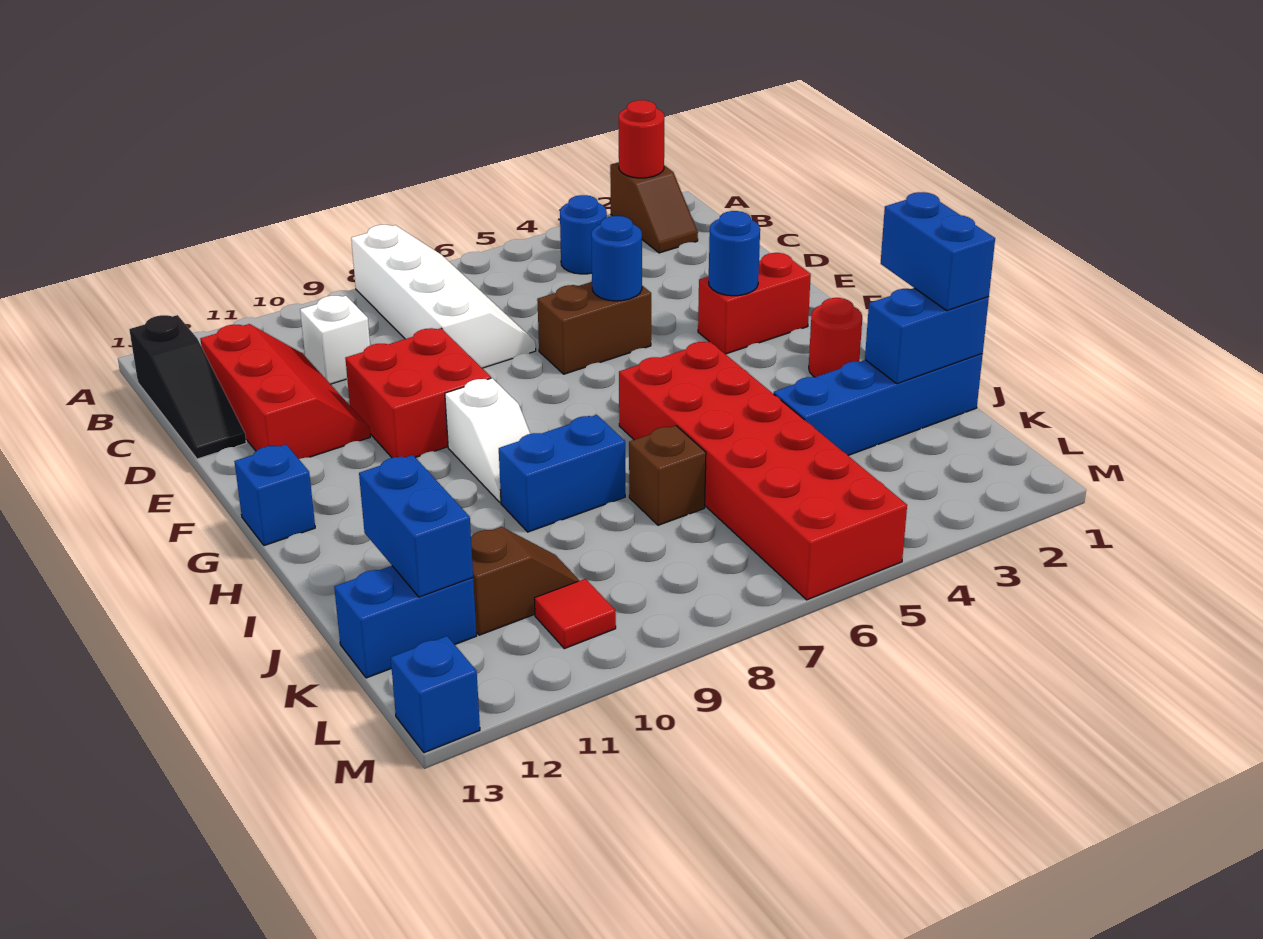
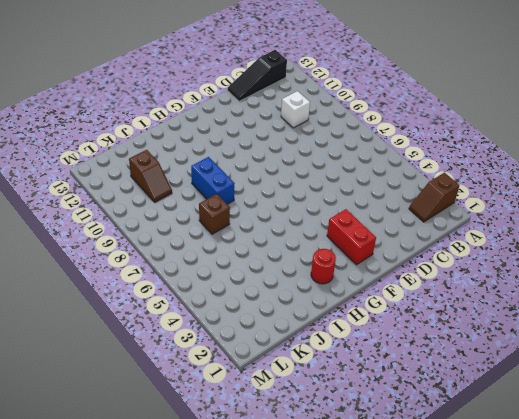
none -> white slope A7:D8 level 1 top 8
none -> blue round brick B4 level 1
none -> red slope C11:E12 level 1 top 12

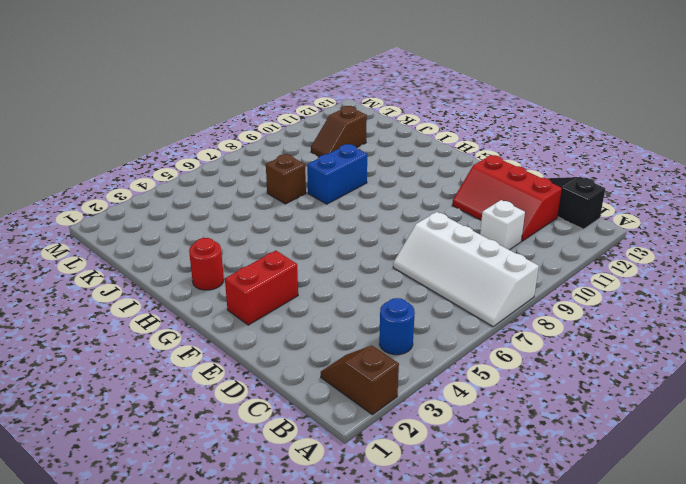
none -> brown brick E5:E6 level 1
none -> red brick E9:F10 level 1
none -> white slope G9:H9 level 1 top G

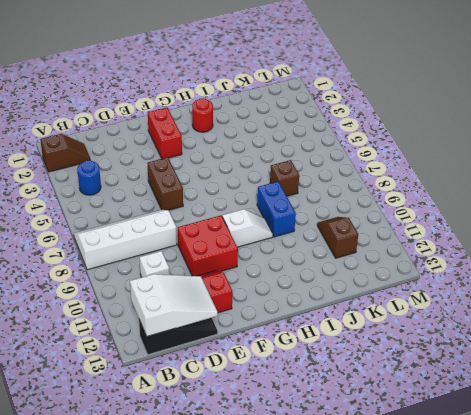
white slope B12:D13 level 2 top B -> none
none -> blue brick G13 level 1
none -> red brick H5:M6 level 1
none -> blue brick J1:J4 level 1

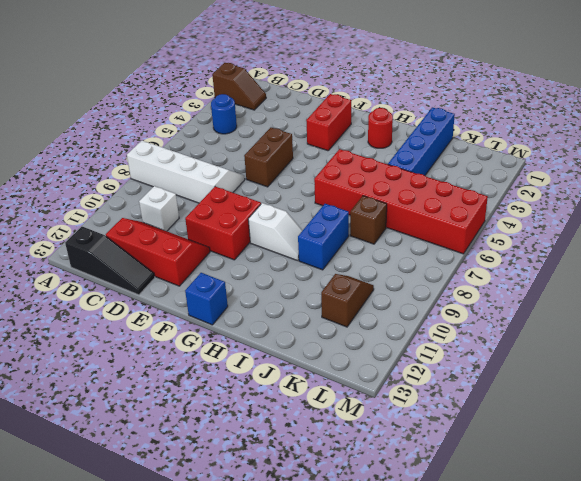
none -> blue brick K12:K13 level 1
none -> red tile L10 level 1
none -> blue brick M13 level 1

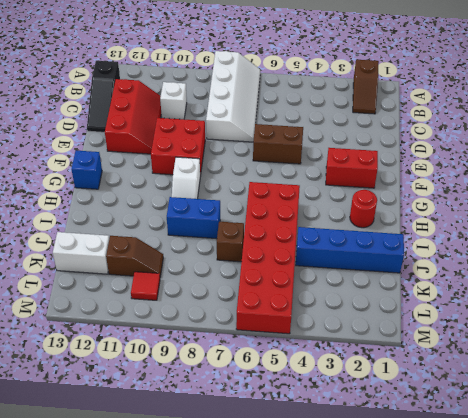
white brick K12:K13 level 1 -> blue brick K12:K13 level 1
none -> blue round brick B4 level 1
none -> blue brick M13 level 1
none -> red round brick A2 level 2

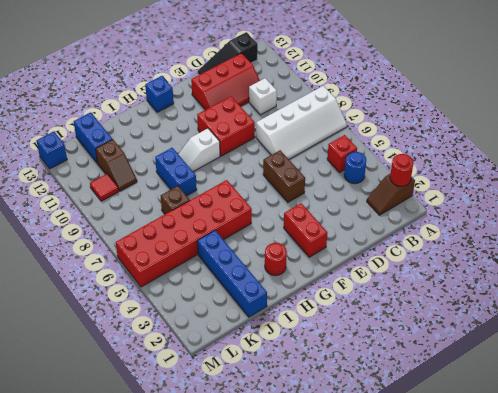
red brick B5 level 1 -> none
none -> blue round brick E5 level 2
none -> blue round brick F3 level 2
none -> blue brick J1:J2 level 2

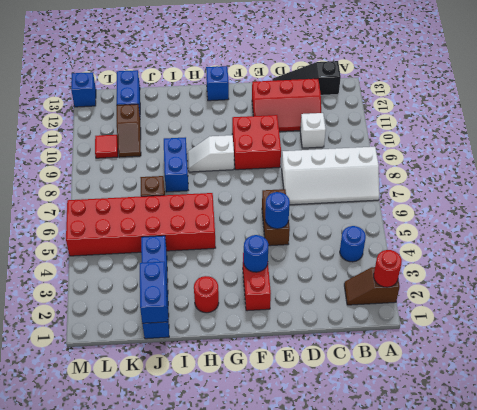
none -> blue brick J12:K12 level 2
none -> blue brick I1:J1 level 3

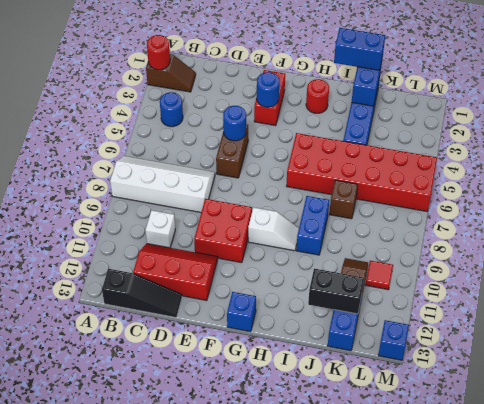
black brick J12:K12 level 2 -> blue brick J12:K12 level 2

